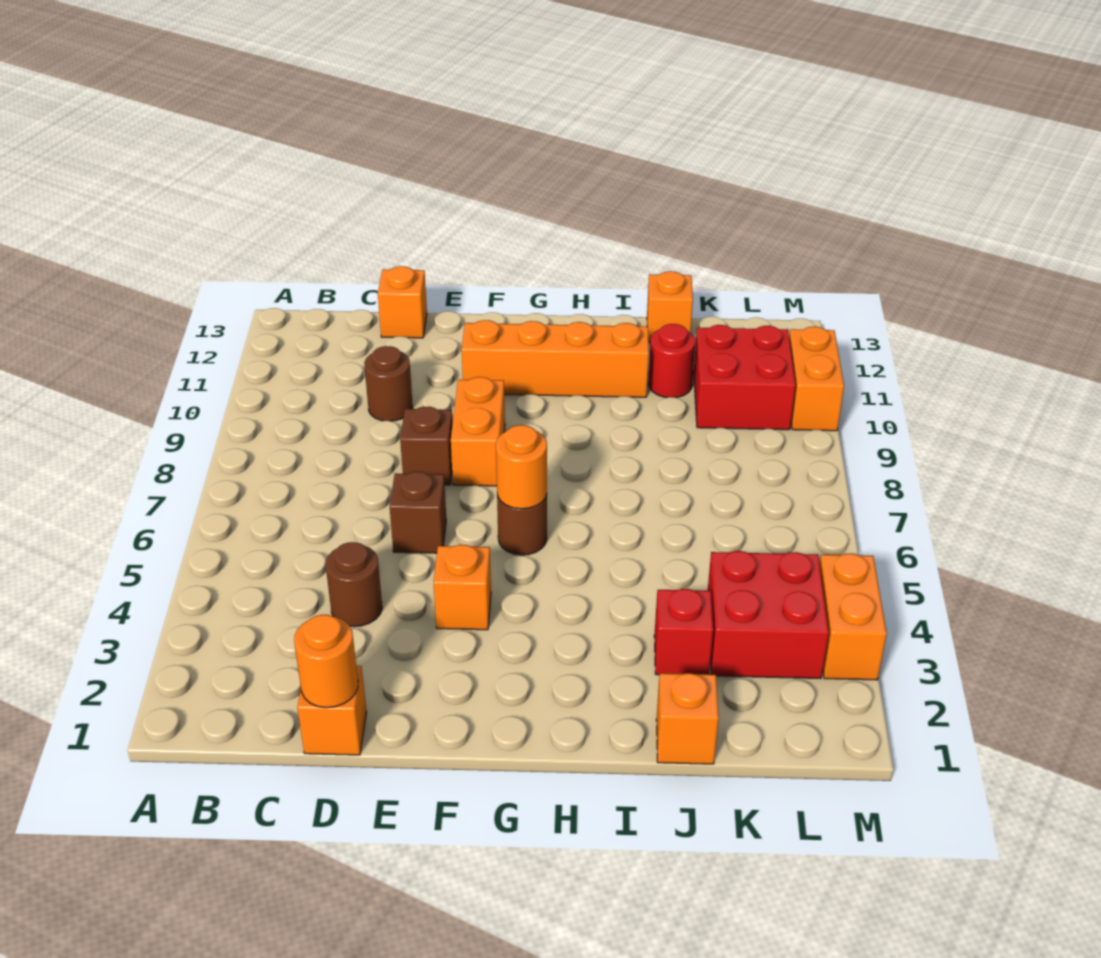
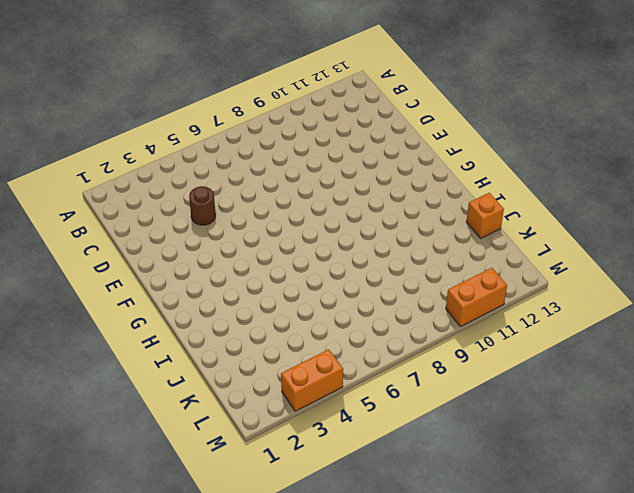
none -> orange brick D1 level 1
none -> brown round brick D10 level 1
none -> orange brick D13 level 1

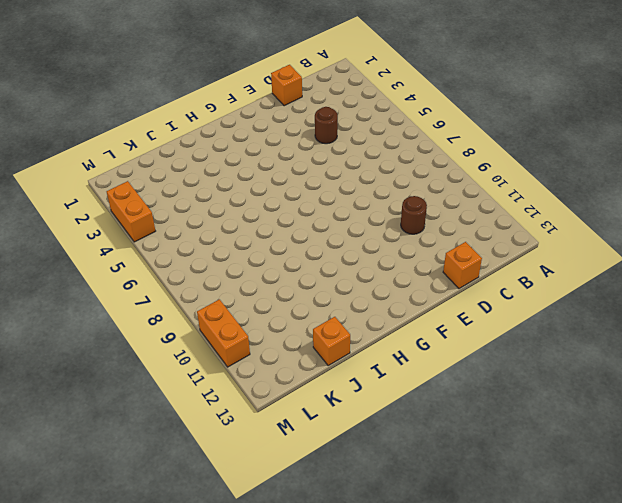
none -> brown brick E6 level 1
none -> brown brick E8 level 1
none -> orange brick F4 level 1

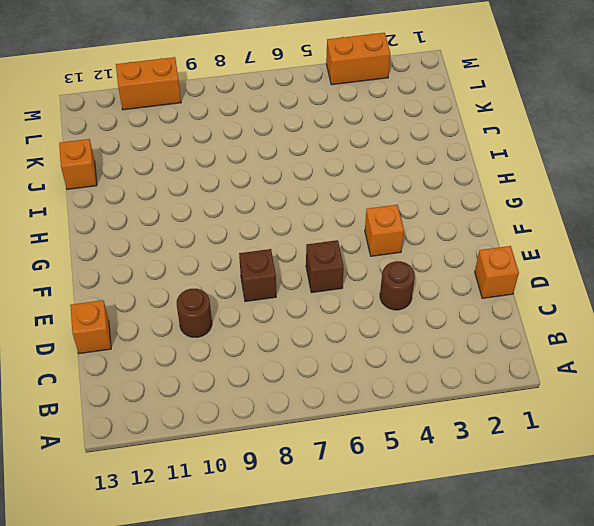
none -> orange brick F8:F9 level 1
none -> orange brick F11:I11 level 1
none -> brown round brick G6 level 1

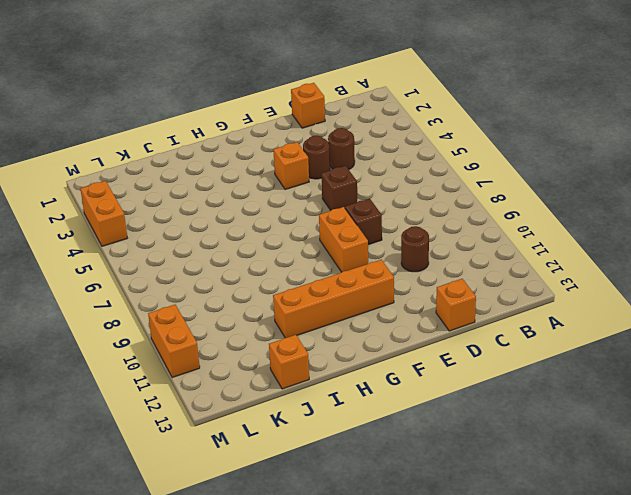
brown round brick E4 level 1 -> brown round brick G6 level 1
none -> orange brick J1 level 1
none -> red brick J3 level 1
none -> red round brick J11 level 1

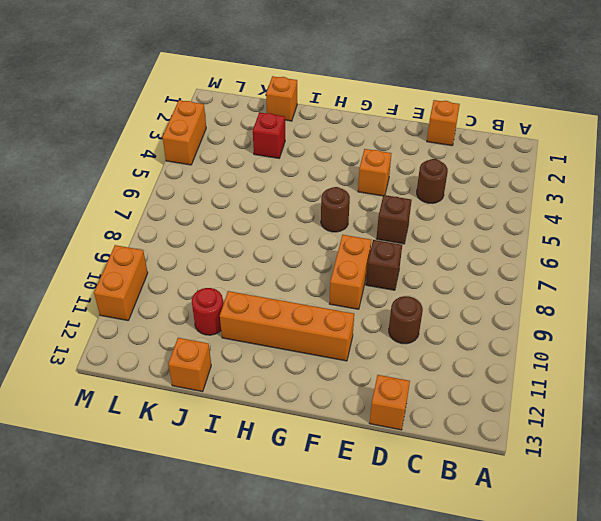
none -> red brick K3:L4 level 1
none -> red brick K10:L11 level 1
none -> orange round brick D1 level 2

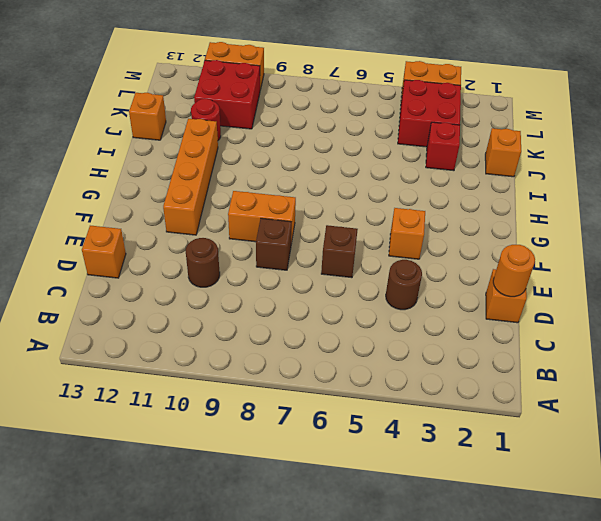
none -> brown round brick G6 level 1
none -> orange round brick G6 level 2

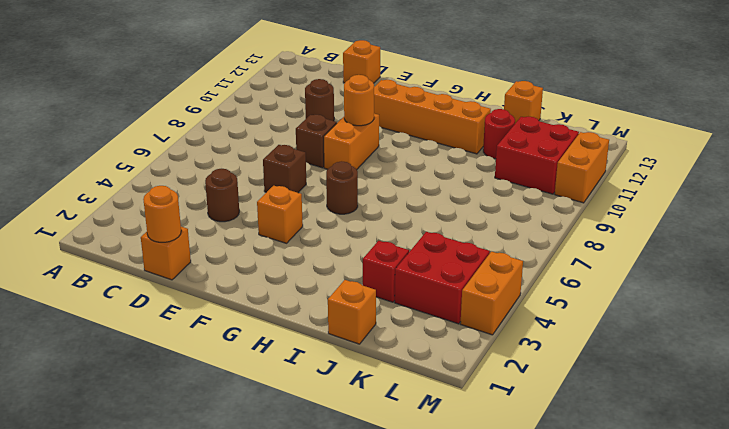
orange round brick F9 level 2 -> orange round brick G6 level 2

